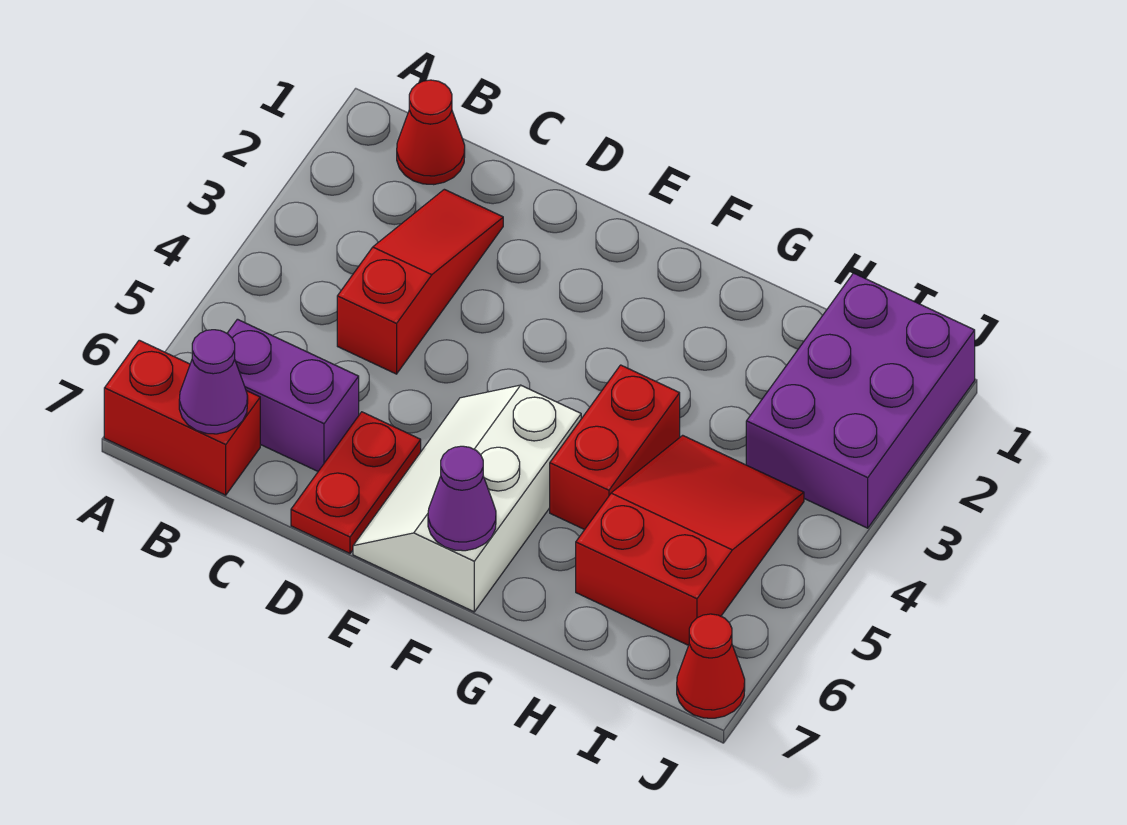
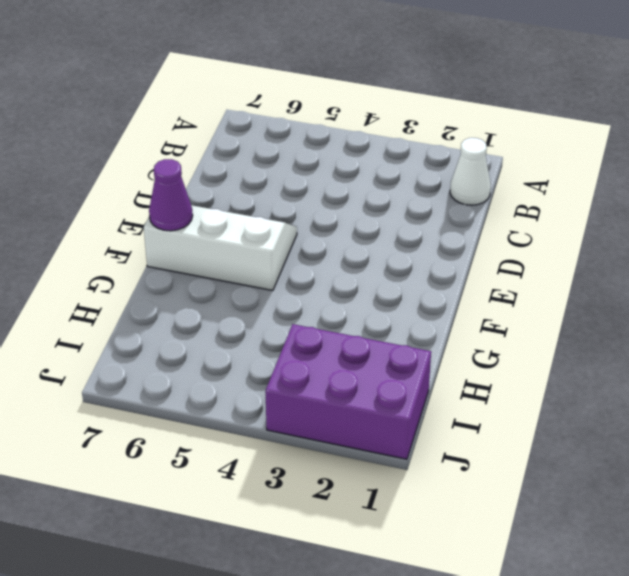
white cone B1 level 1 -> red cone B1 level 1
none -> red brick A7:B7 level 1
none -> purple brick B6:C6 level 1
none -> red slope C2:C4 level 1 top 4

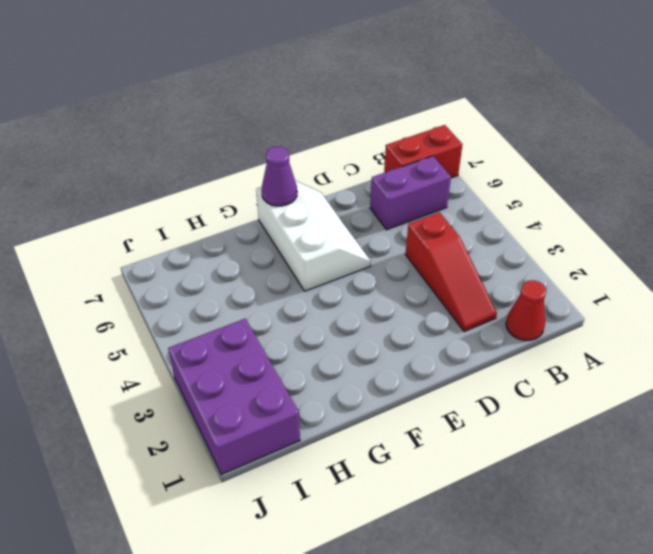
none -> red plate D6:D7 level 1
none -> red brick G4:G5 level 1
none -> red slope H4:I6 level 1 top 6

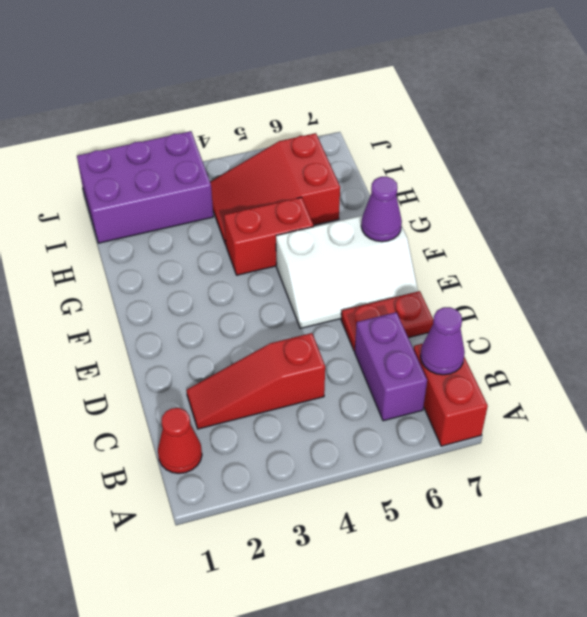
none -> red cone J7 level 1

